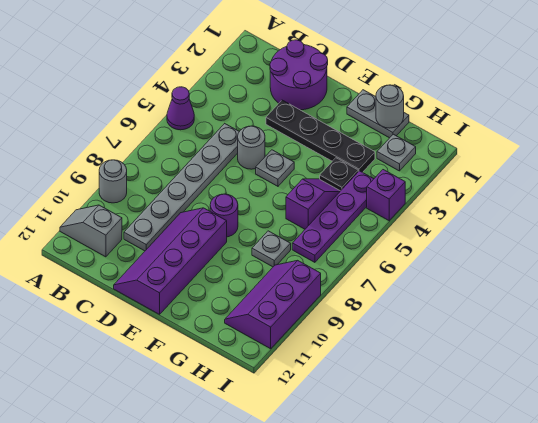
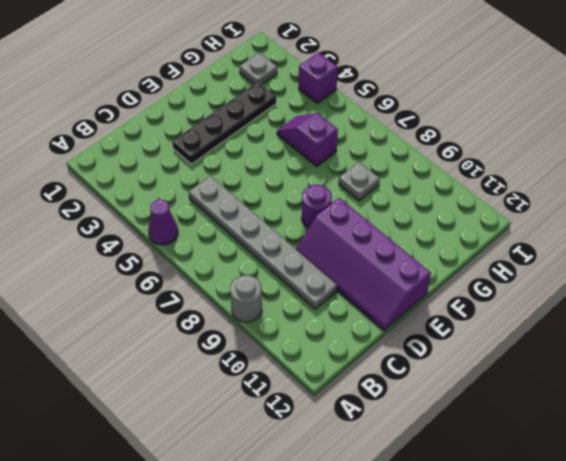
none -> grey slope A11:B11 level 1 top B
none -> purple round brick C1:D2 level 1
none -> grey round brick D5 level 1

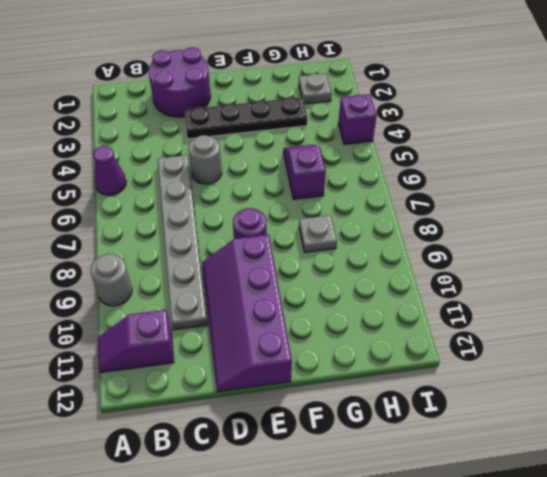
purple slope A11:B11 level 1 top B -> grey slope A11:B11 level 1 top B
none -> grey plate E5 level 1
none -> grey plate F1:G1 level 1
none -> black plate G4 level 1

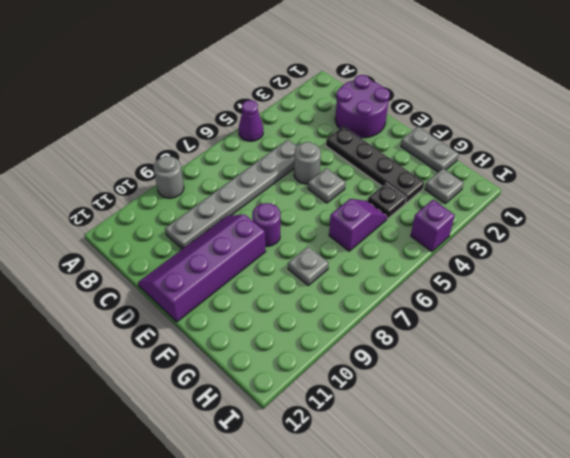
none -> grey slope A11:B11 level 1 top B
none -> purple plate H4:H7 level 1
none -> purple slope H9:I11 level 1 top I

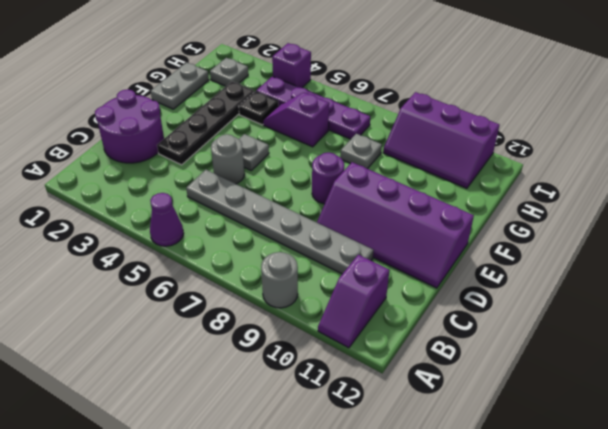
purple slope A11:B11 level 1 top B -> grey slope A11:B11 level 1 top B
none -> grey round brick G1 level 2

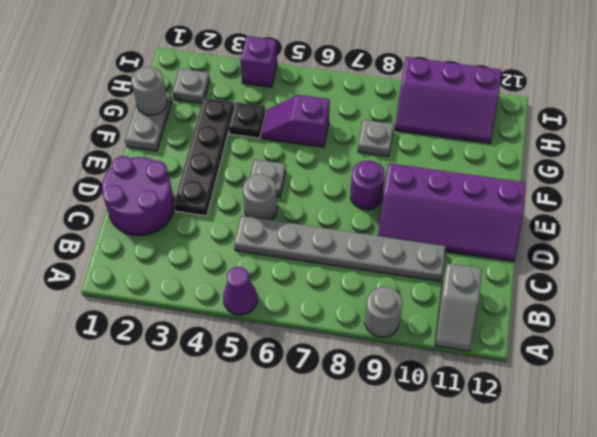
none -> purple plate H4:H7 level 1

